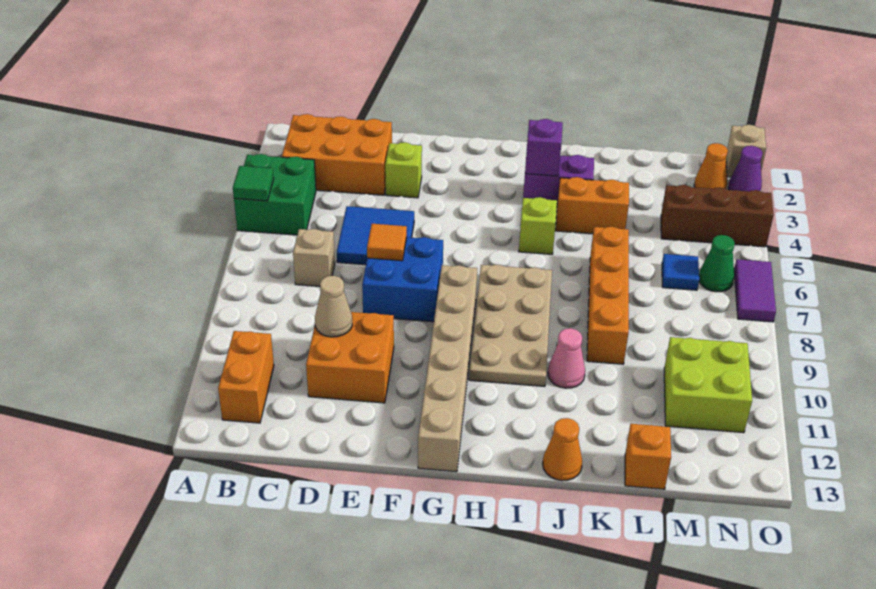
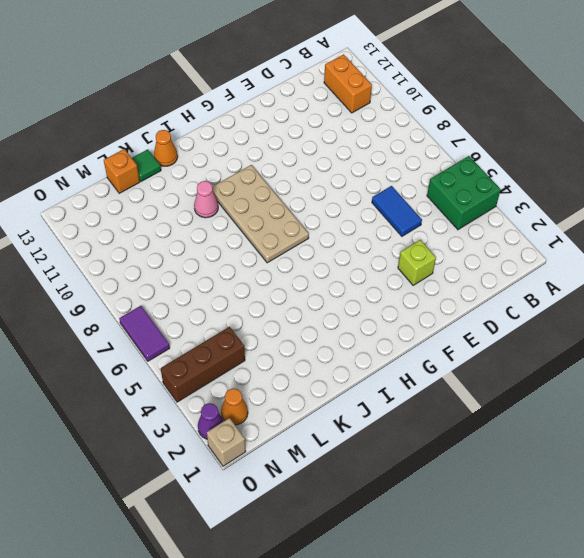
blue tile D5:D6 level 1 -> blue tile D5:E6 level 1
green tile K13 level 1 -> green tile A5 level 2
none -> orange brick B2:D3 level 1
none -> tan brick C7 level 1
none -> orange brick D10:E11 level 1

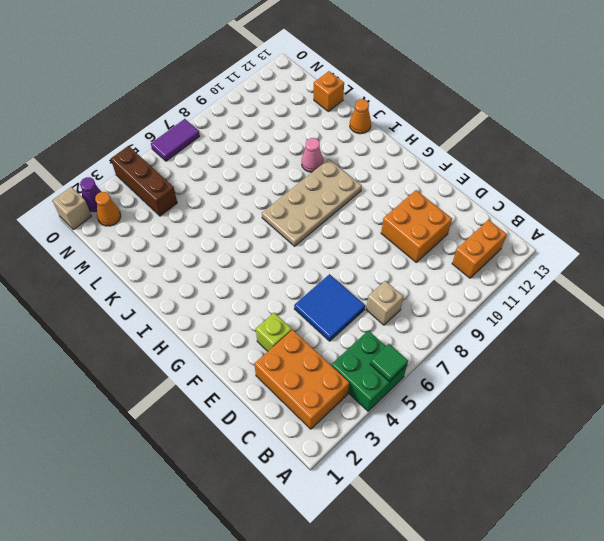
none -> blue brick E7:F8 level 1
none -> tan brick G8:G13 level 1
none -> purple brick I3:J3 level 1

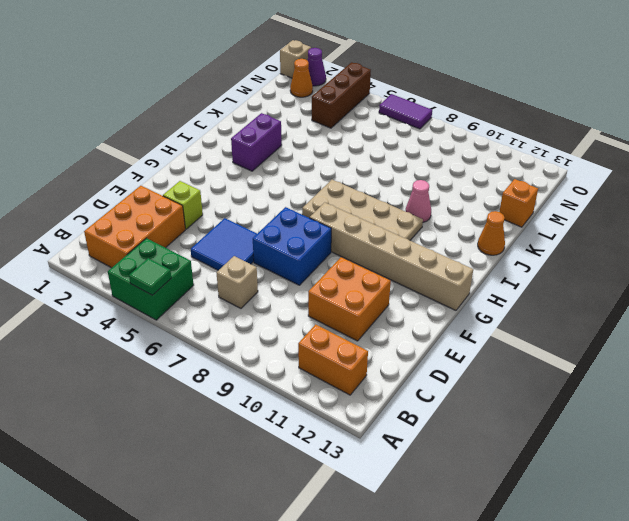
none -> lime brick I5 level 1
none -> orange brick J4:K4 level 1
none -> orange brick K6:K9 level 1

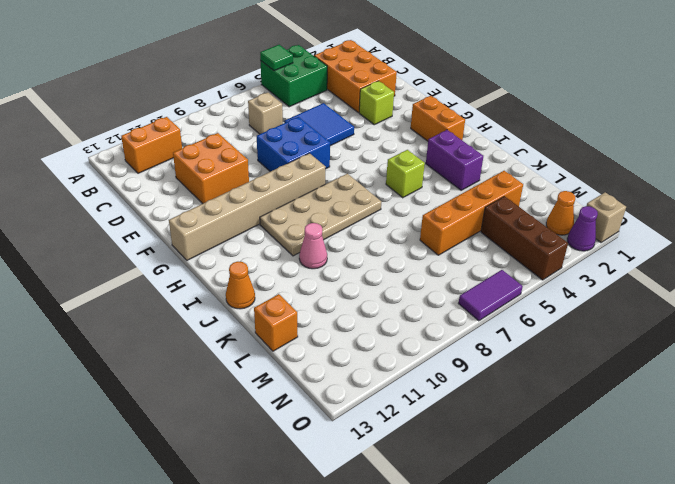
orange brick G2:H2 level 1 -> orange brick J4:K4 level 1
orange brick L3:L6 level 1 -> orange brick K6:K9 level 1
none -> blue tile M6 level 1
none -> lime brick M10:N11 level 1
none -> green cone N6 level 1

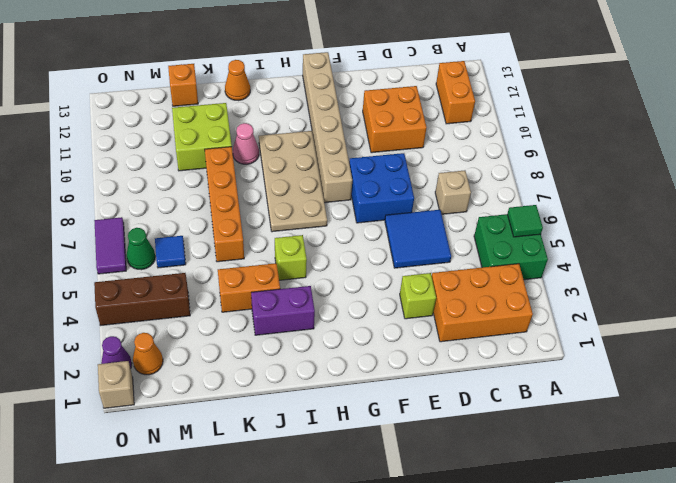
lime brick K10:L11 level 1 -> lime brick M10:N11 level 1
none -> tan cone D10 level 2
none -> orange tile E7 level 2
none -> purple brick I3 level 2

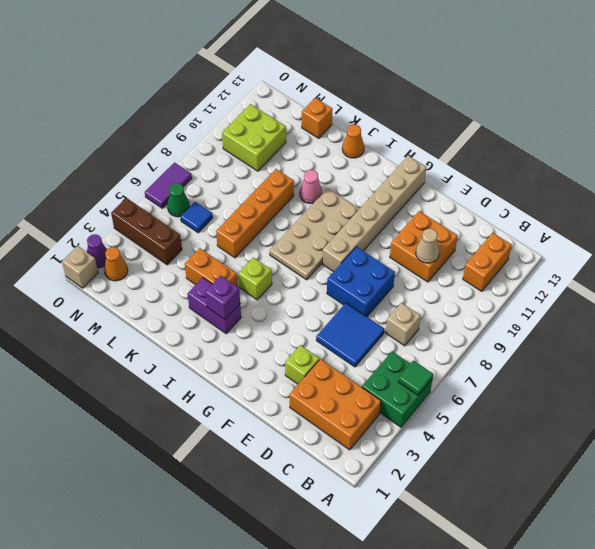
none -> orange tile E7 level 2

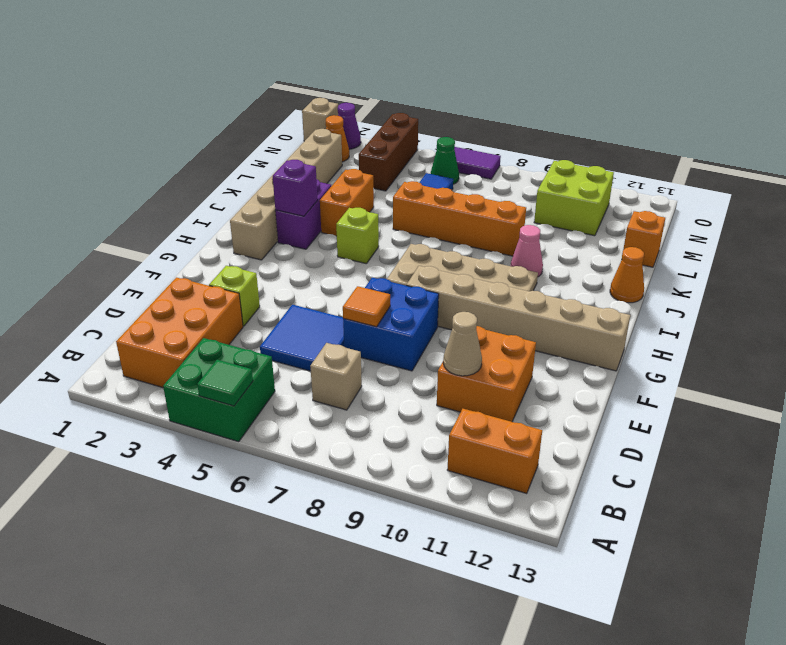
tan brick H2:M2 level 1 -> none

